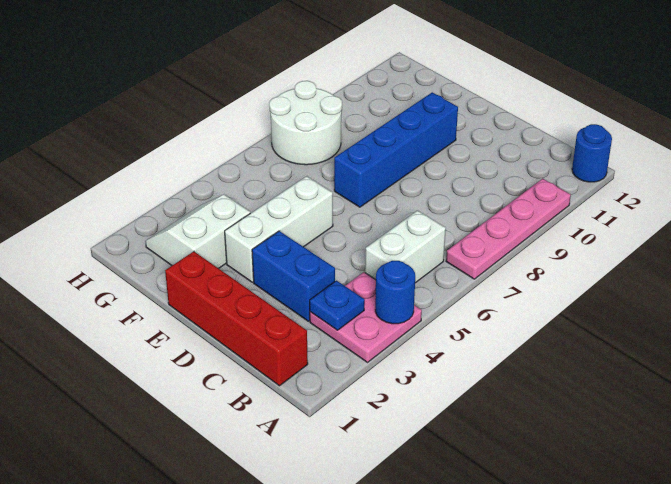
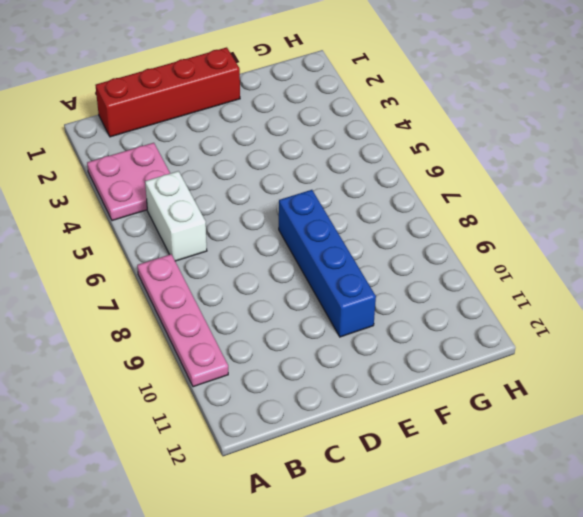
none -> blue round brick A12 level 1
none -> blue brick C3:D3 level 1
none -> white brick E3:E5 level 1

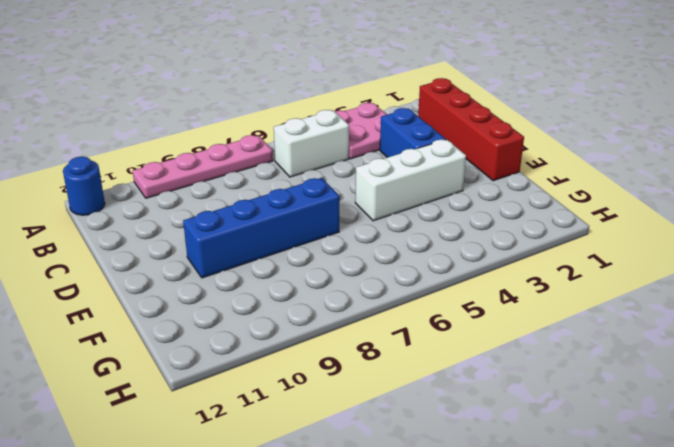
none -> white slope F2:G3 level 1 top F
none -> white round brick G7:H8 level 1
none -> blue round brick A4 level 2

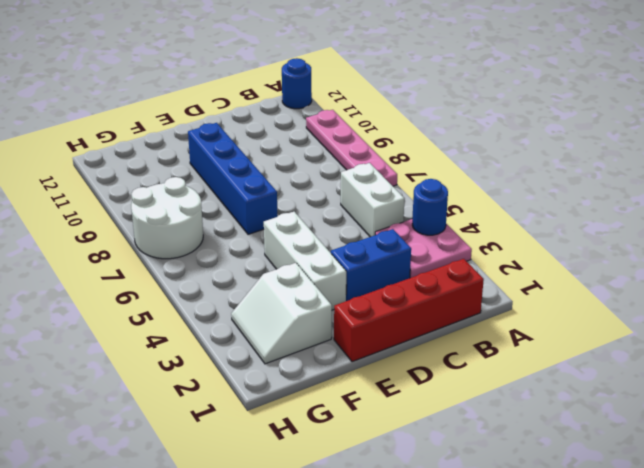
none -> blue plate B3 level 2

